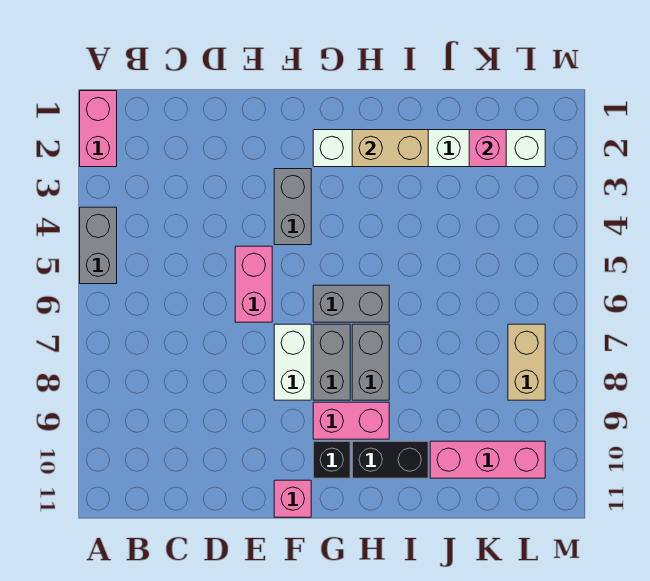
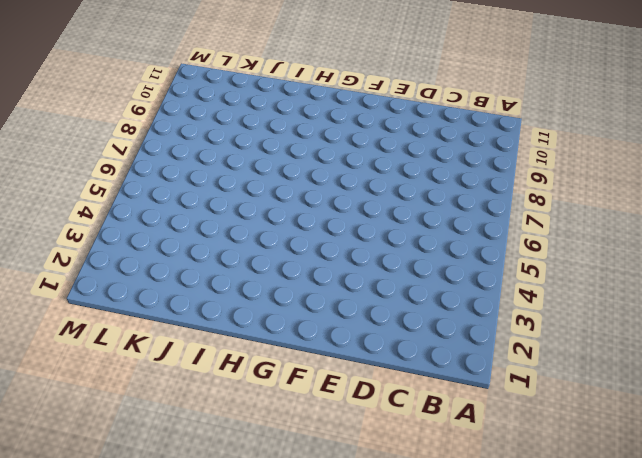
none -> pink brick A1:A2 level 1
none -> grey brick A4:A5 level 1
none -> pink brick E5:E6 level 1

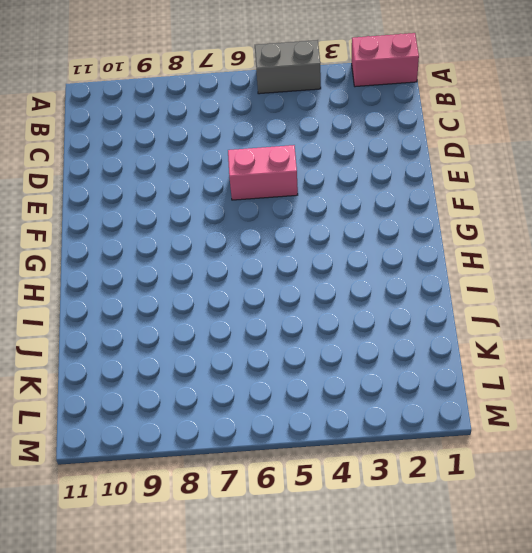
none -> grey brick F3:F4 level 1
none -> white brick F7:F8 level 1
none -> pink brick F11 level 1

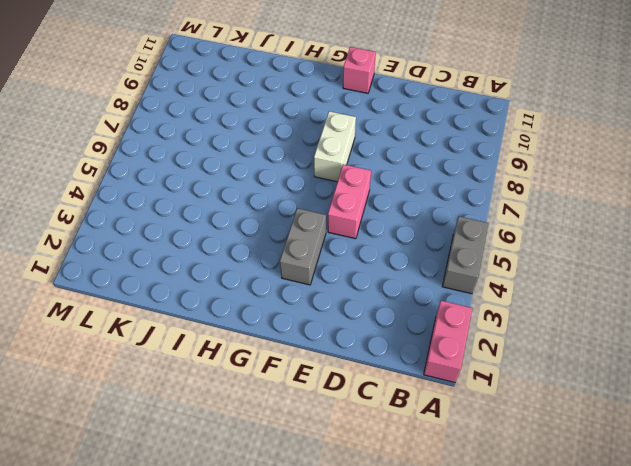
none -> white brick G2:L2 level 1
none -> grey brick G6:H6 level 1
none -> grey brick G7:G8 level 1

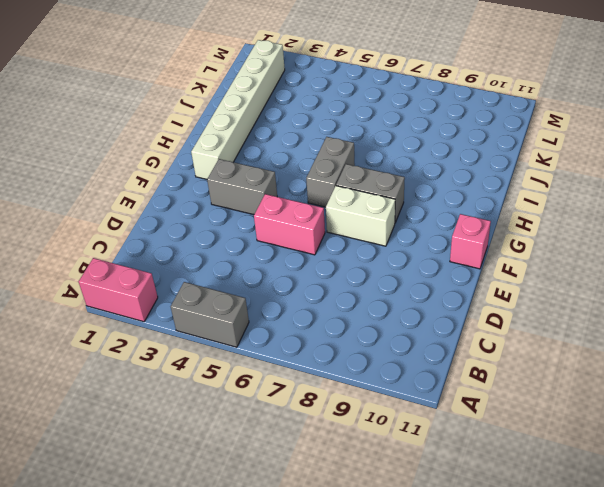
none -> pink brick G9:H9 level 1
none -> black brick G10 level 1
none -> grey brick H7:H8 level 1

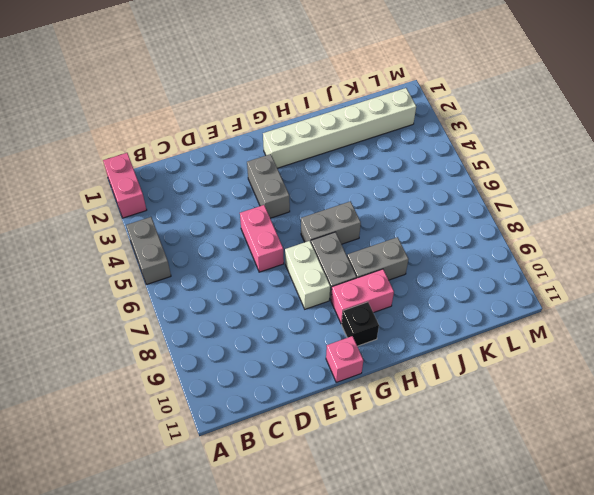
grey brick H8:I8 level 1 -> grey brick H7:H8 level 1
none -> black brick H10:I10 level 1
none -> pink brick J10:L10 level 1
none -> tan brick L7:L8 level 1

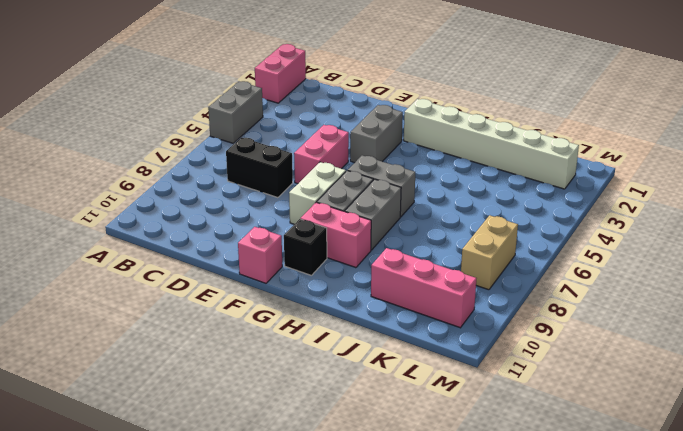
black brick C7:D7 level 1 -> black brick H10:I10 level 1
none -> tan brick H2:I2 level 2
none -> pink brick K2 level 2

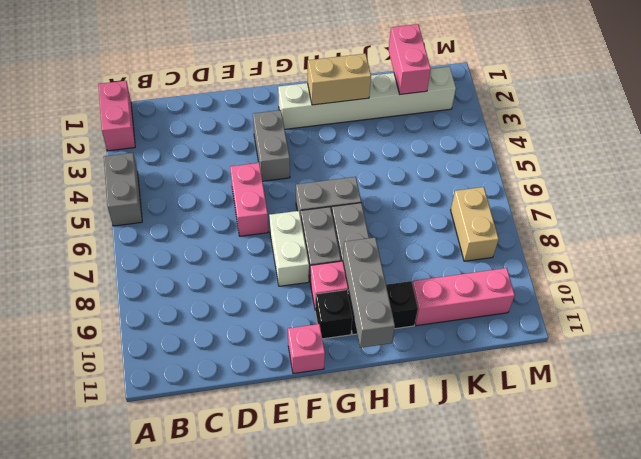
grey brick H9:H11 level 2 -> none
pink brick K1:K2 level 2 -> pink brick K2 level 2

